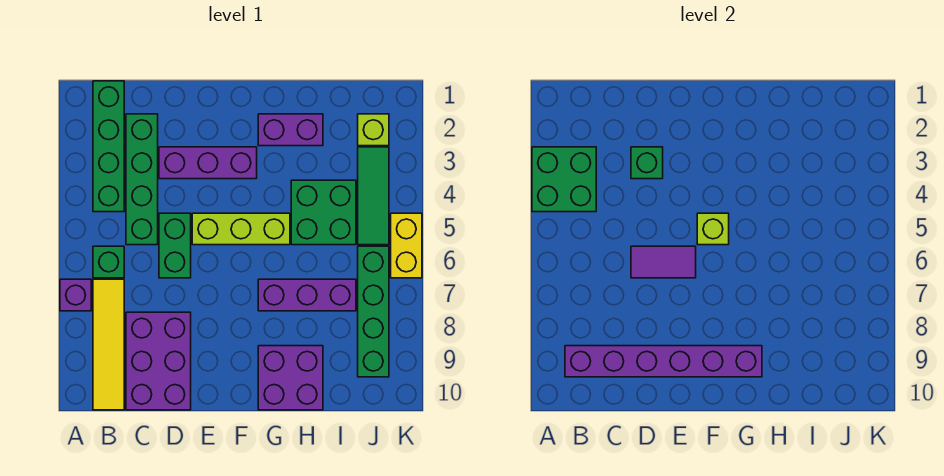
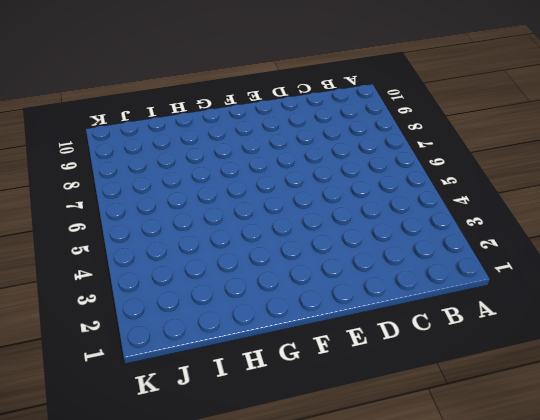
none -> purple brick A7 level 1
none -> green brick B1:B4 level 1
none -> green brick B6 level 1

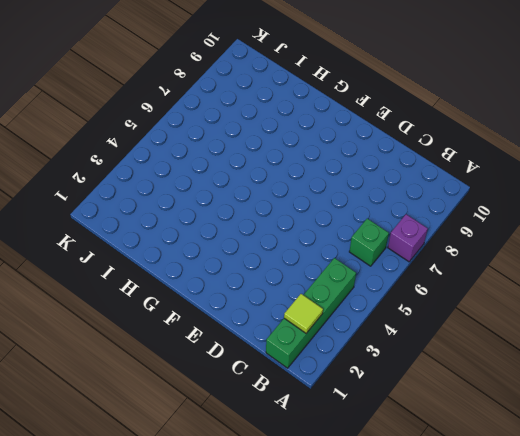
lime tile B2 level 2 -> none
none -> yellow tile B7:B10 level 1
none -> green brick C2:C5 level 1
none -> purple brick C8:D10 level 1

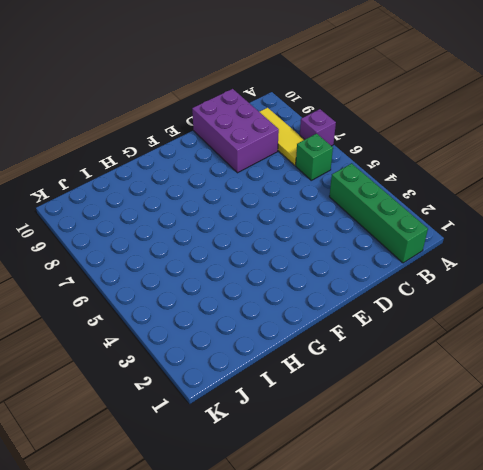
yellow tile B7:B9 level 1 -> yellow tile B7:B10 level 1
none -> green brick C2:C5 level 1
none -> purple brick D3:F3 level 1
none -> green brick D5:D6 level 1

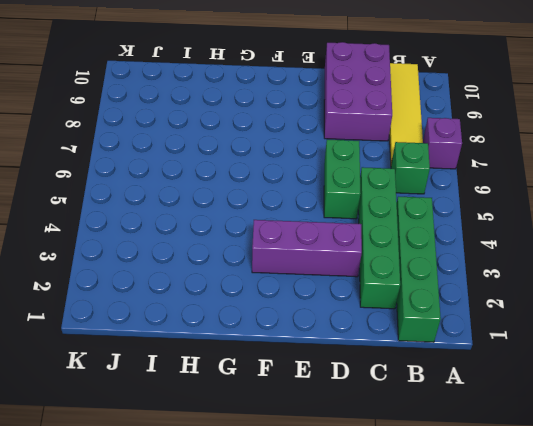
none -> lime brick E5:G5 level 1
none -> purple brick G2:H2 level 1
none -> purple brick G7:I7 level 1

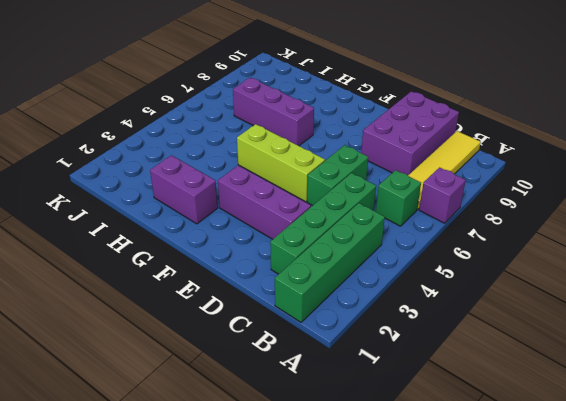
none -> purple brick G9:H10 level 1
none -> green brick H4:I5 level 1
none -> lime brick J2 level 1

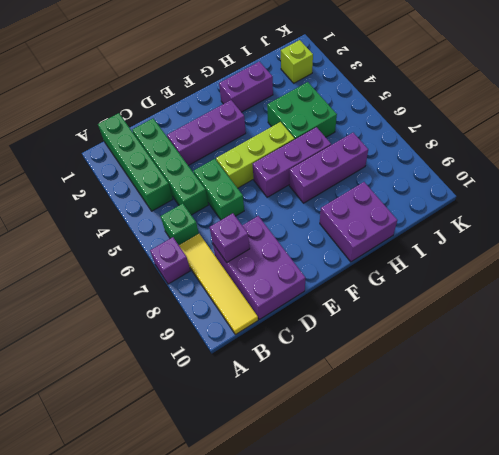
purple brick C8 level 2 -> none
purple brick F6:H6 level 1 -> none
none -> green tile J3:J5 level 1
none -> green brick J6:J9 level 1
none -> yellow brick K5:K6 level 1

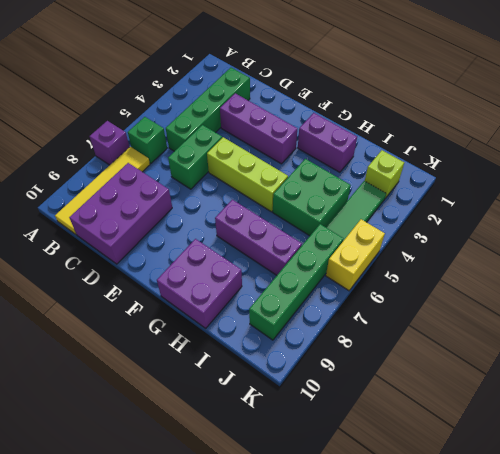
none -> green brick B1:B4 level 1
none -> green brick A3:B4 level 2
none -> purple brick B9:G9 level 2

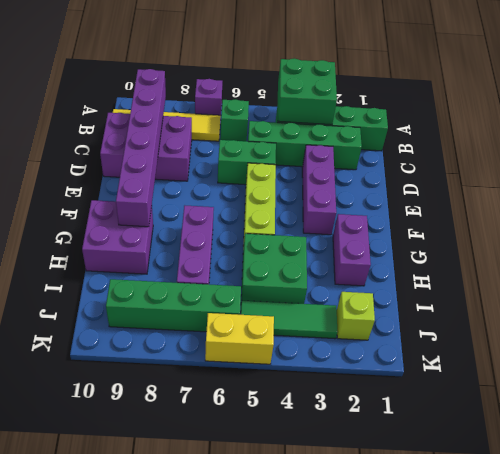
none -> green brick D3 level 2
none -> purple tile D6:E6 level 2
none -> lime brick F5 level 2

